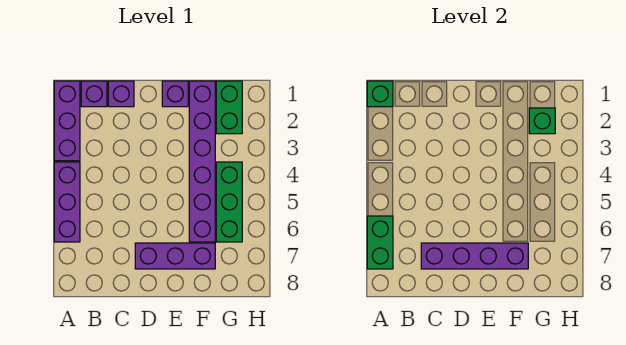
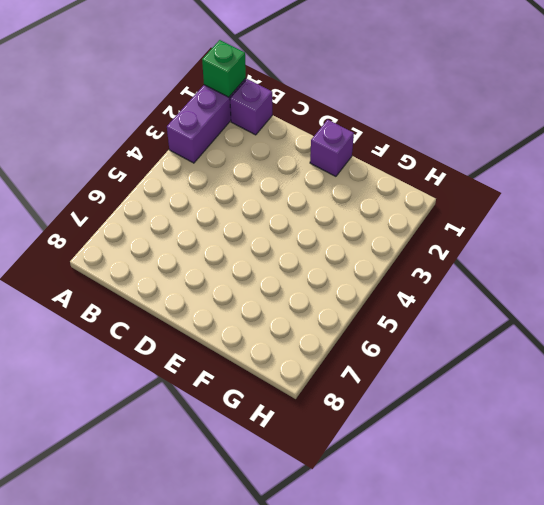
none -> purple brick A4:A6 level 1
none -> purple brick C1 level 1
none -> purple brick D7:F7 level 1

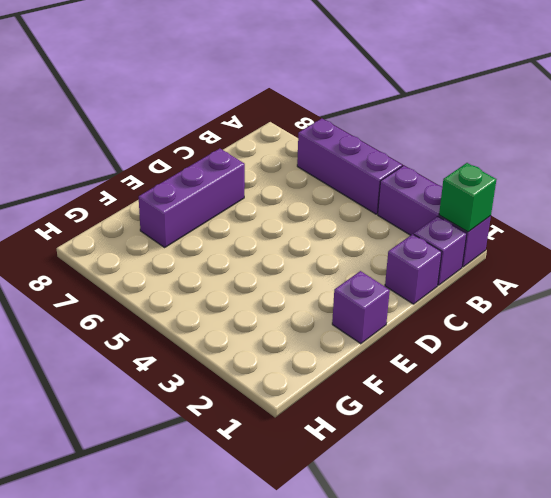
none -> purple brick F1:F6 level 1
none -> green brick G1:G2 level 1
none -> green brick G4:G6 level 1

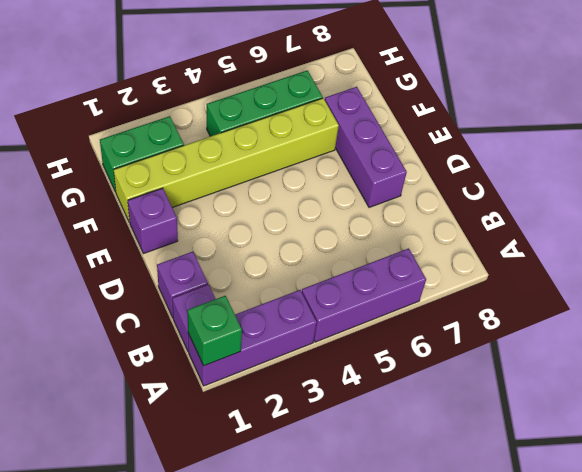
lime brick F1:F6 level 1 -> purple brick F1:F6 level 1
none -> green brick A6:A7 level 2
none -> purple brick C7:F7 level 2
none -> green brick G2 level 2

